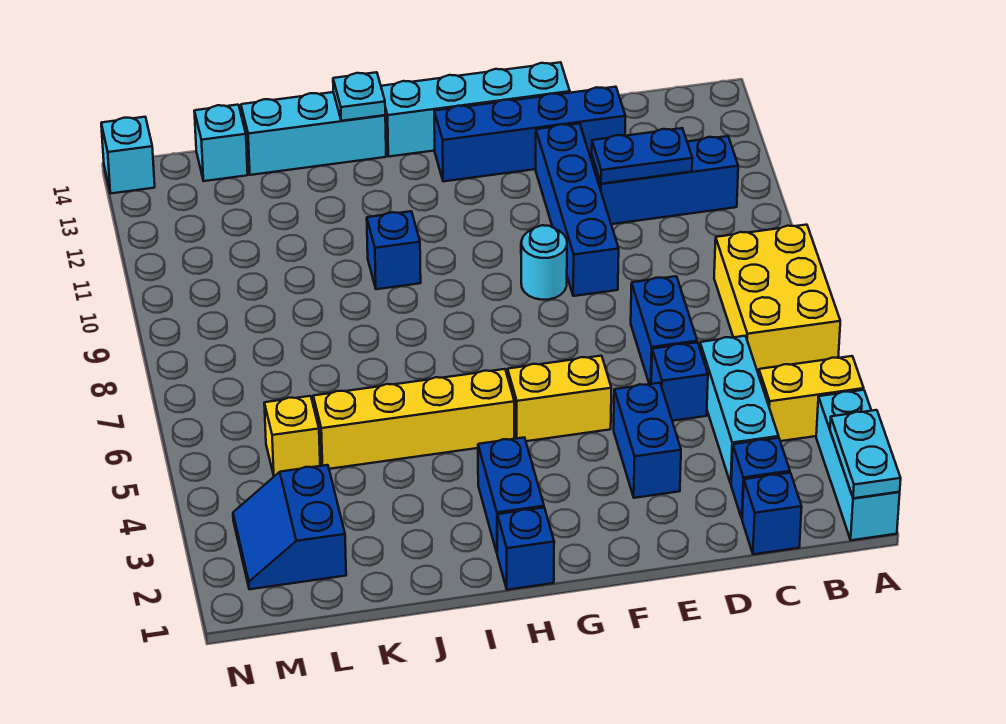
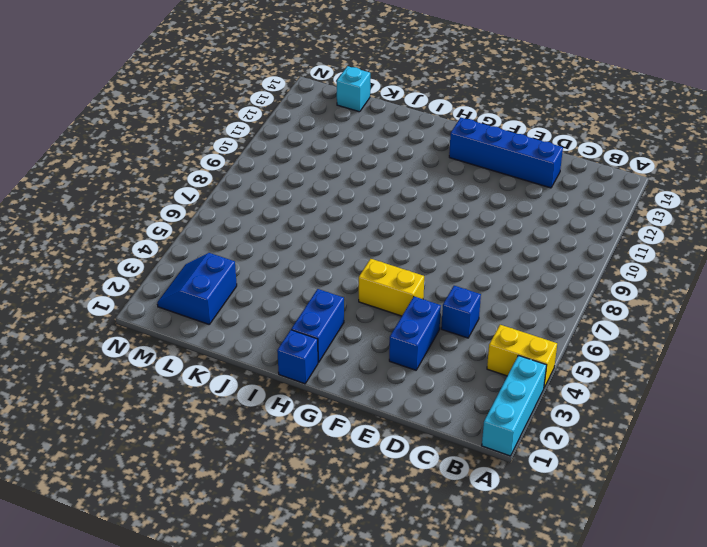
none -> yellow brick A6:B8 level 1
none -> blue brick B11:D11 level 1
none -> blue brick C1 level 1

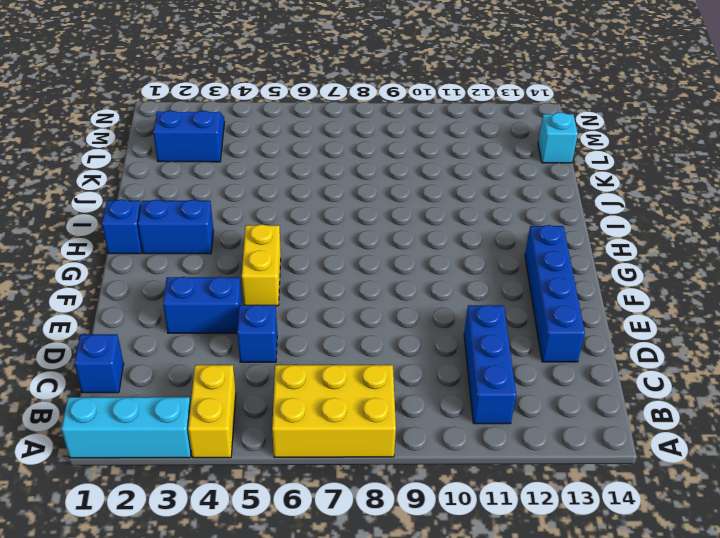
none -> blue brick C2 level 1
none -> cyan brick C3:C5 level 1
none -> blue brick D6:D7 level 1

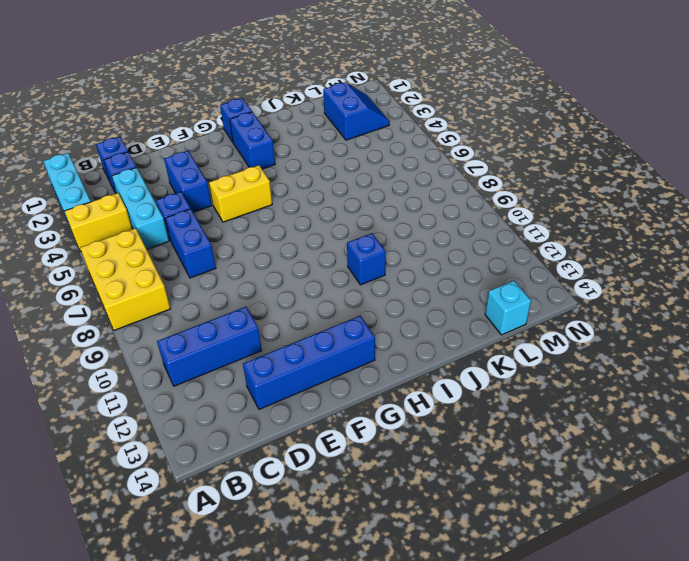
none -> blue brick E9:E12 level 1
none -> cyan brick E14:H14 level 1
none -> cyan round brick F9 level 1

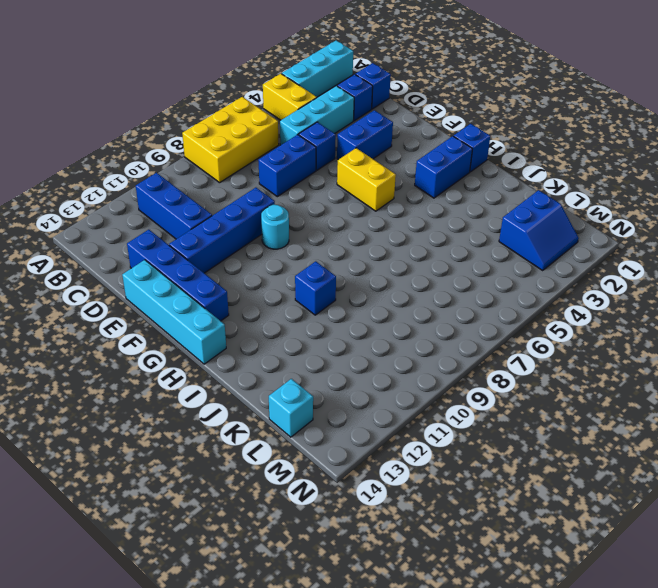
none -> yellow brick H5:K5 level 1
none -> cyan brick I14:K14 level 1
none -> yellow brick L5 level 1

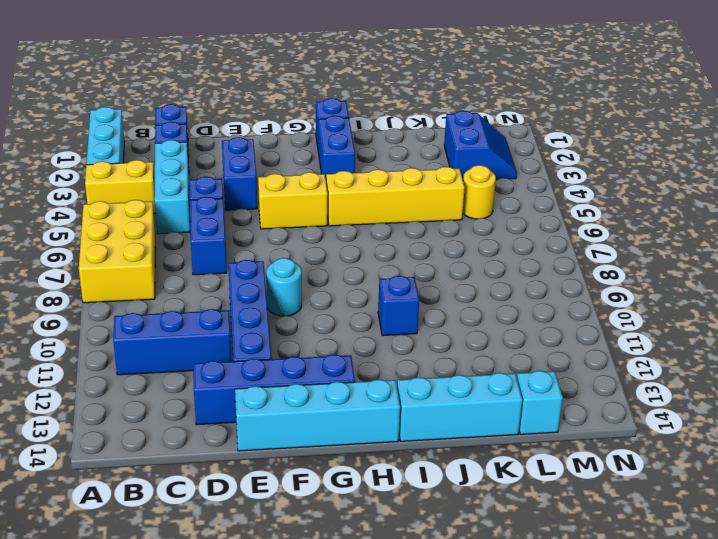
yellow round brick L5 level 1 -> yellow brick L5 level 1
none -> cyan brick N14 level 1
none -> cyan plate A1:A2 level 2
none -> blue plate C11:D11 level 2

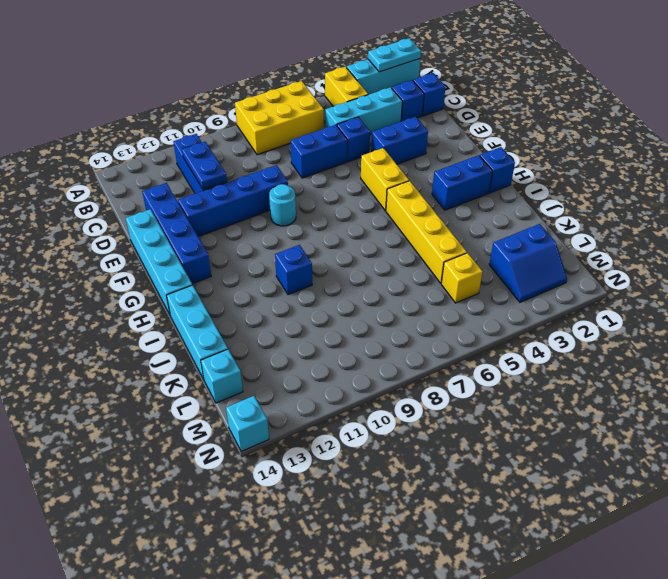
none -> cyan plate I14 level 2

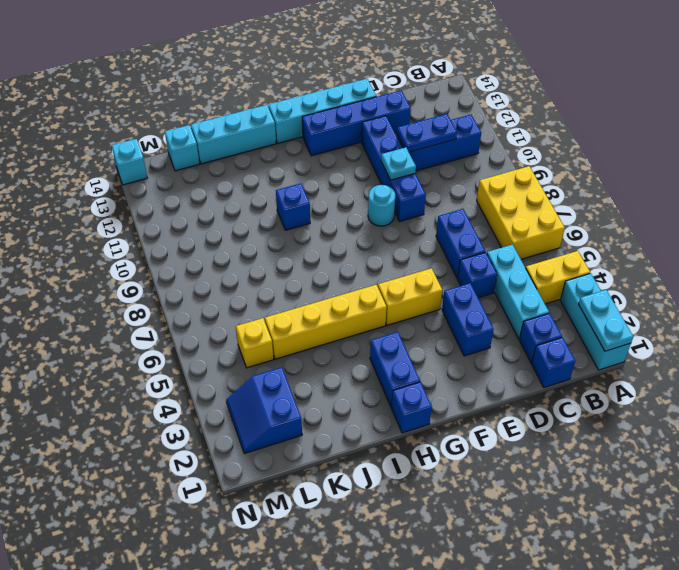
cyan plate E10 level 2 -> cyan plate I14 level 2

